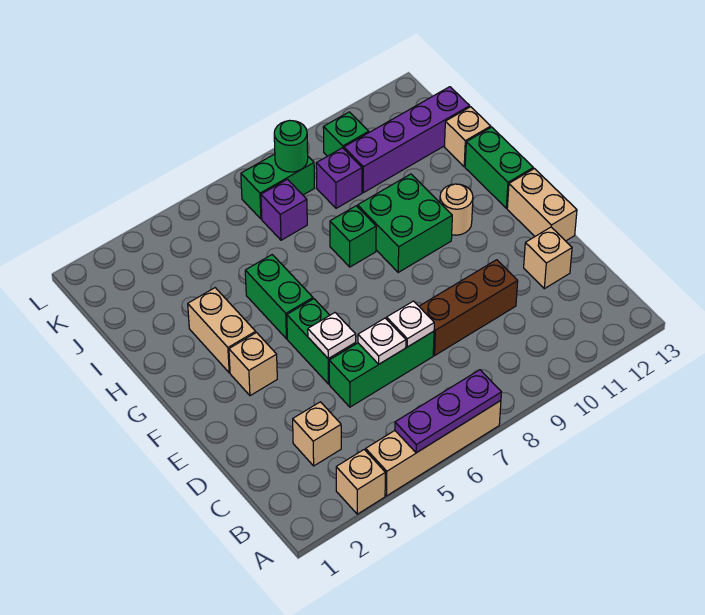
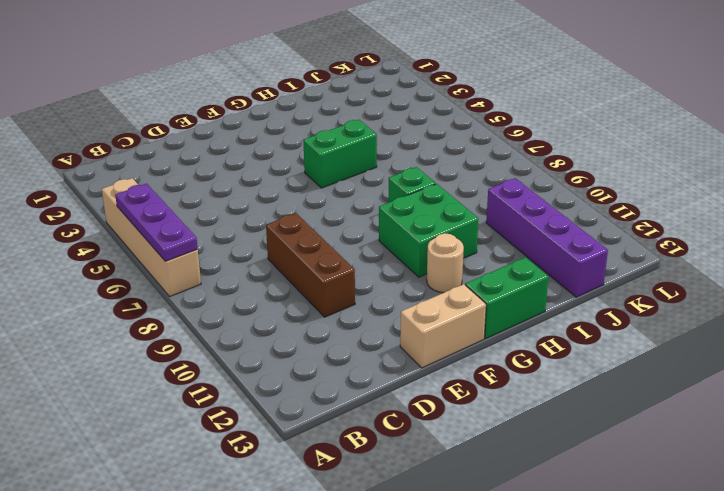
none -> tan brick A3 level 1
none -> tan brick C3 level 1
none -> green brick D5:D7 level 1

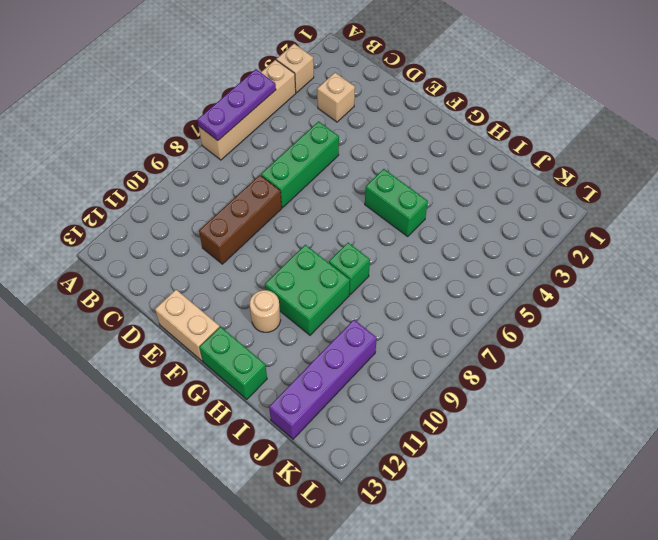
none -> tan brick D12 level 1
none -> green brick E5:F5 level 1
none -> tan brick F3 level 1

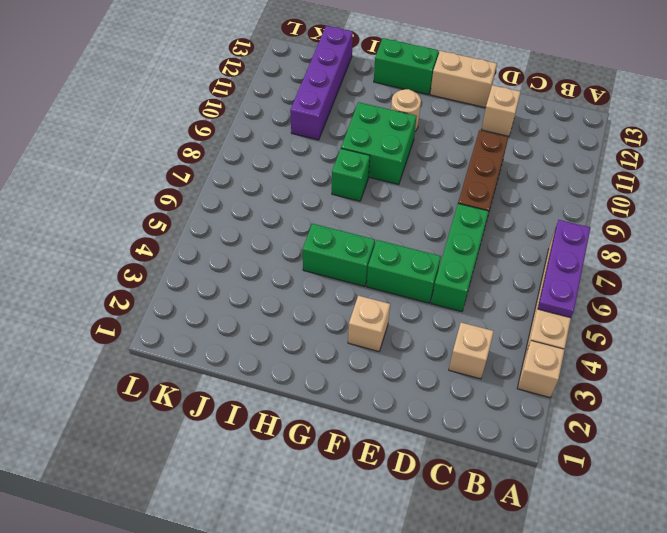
none -> tan brick G3:H3 level 1
none -> tan brick I13 level 1
none -> purple brick J7 level 1

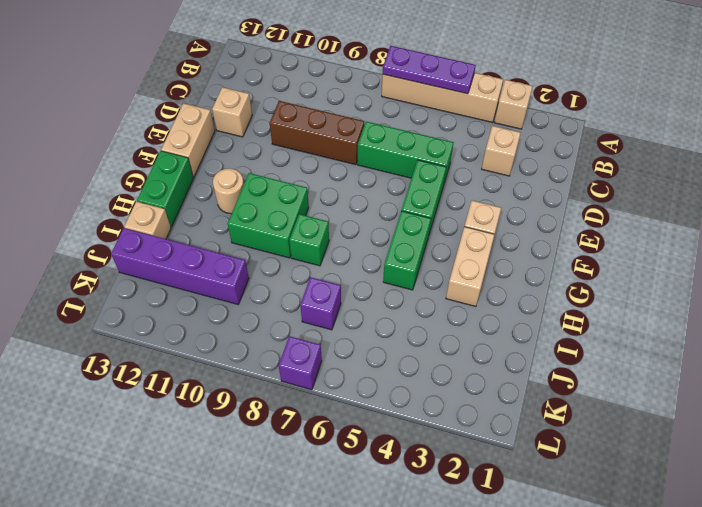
purple brick L7 level 1 -> purple brick J9 level 1
none -> green brick K7:K8 level 1
none -> green brick K10 level 1
none -> white plate D6 level 2

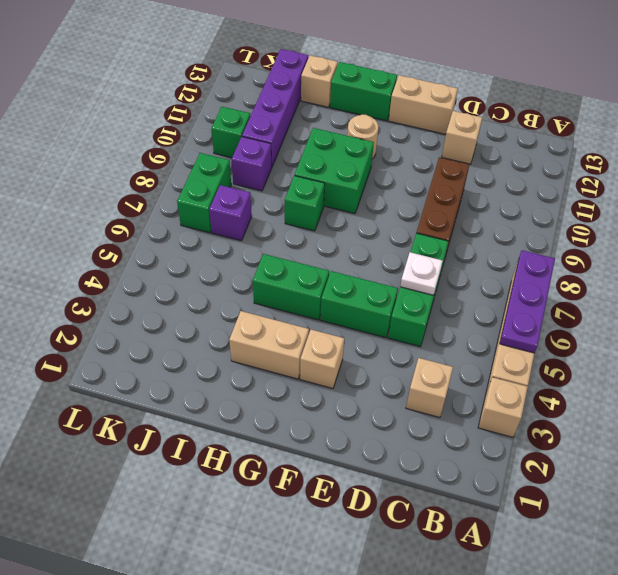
none -> white plate D7 level 2
none -> white plate E5 level 2
none -> green round brick K8 level 2

